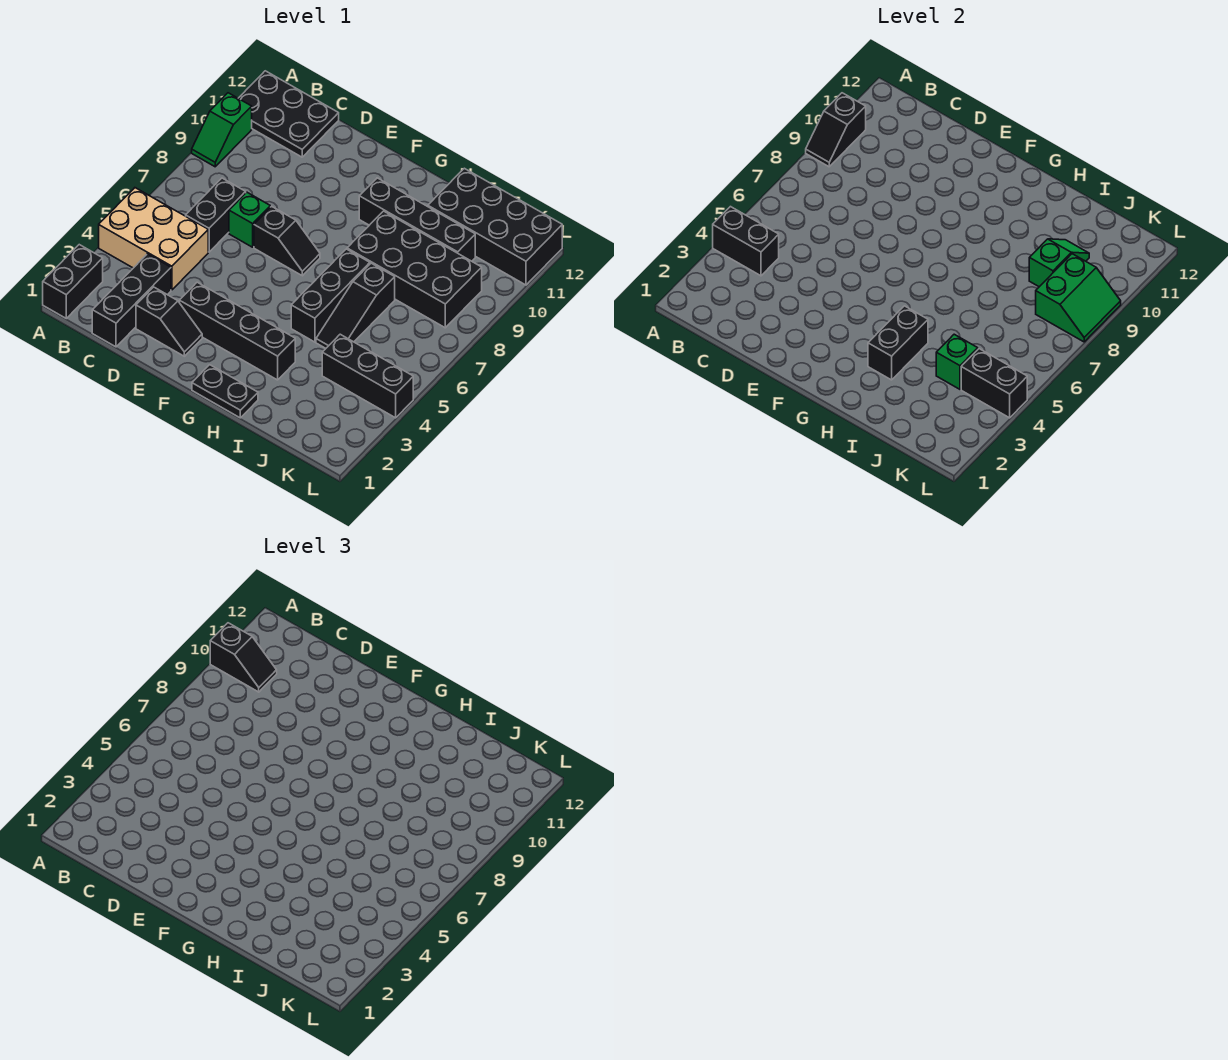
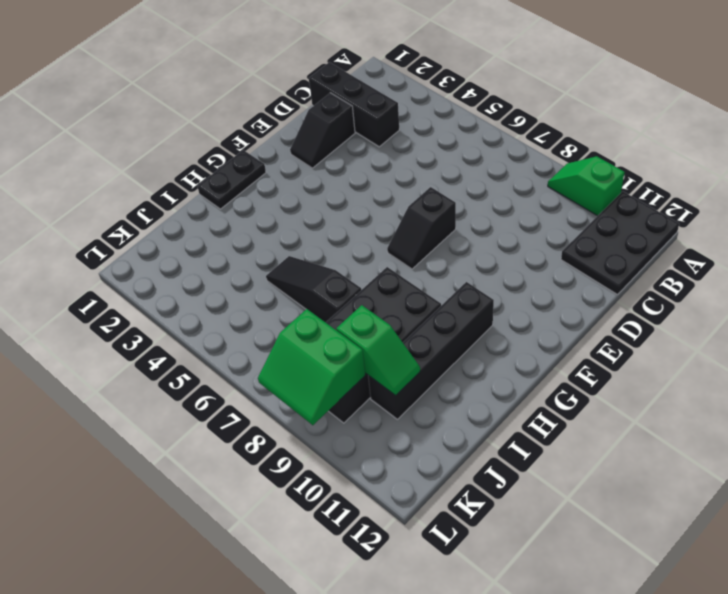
none -> black brick A1:A2 level 1
none -> tan brick A4:C5 level 1
none -> black brick C6:C7 level 1

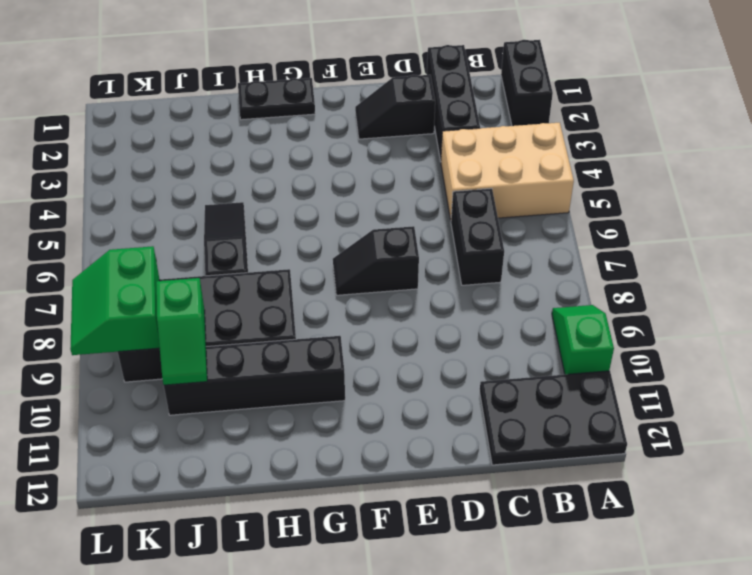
none -> green brick D7 level 1
none -> black brick E3:H3 level 1
none -> black brick H5:H7 level 1

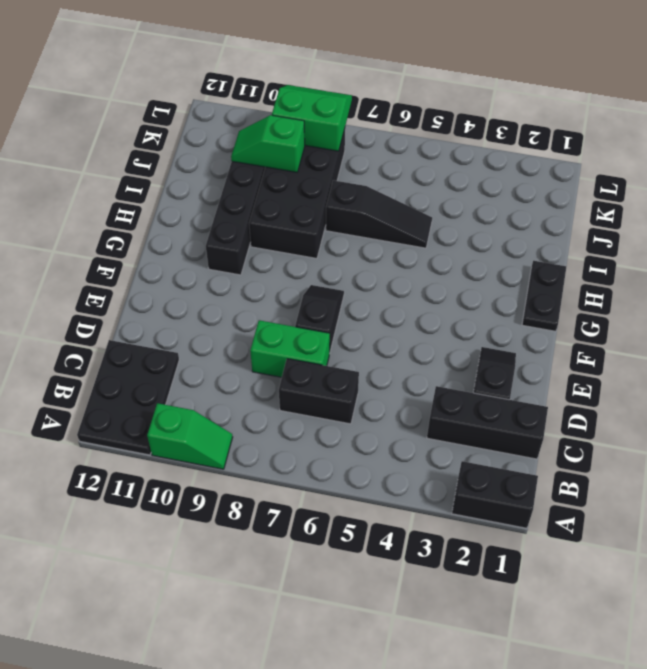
green brick D7:D8 level 1 -> green brick D7 level 1
none -> tan brick A4:C5 level 1
none -> black brick E3:H3 level 1
none -> black brick H5:H7 level 1

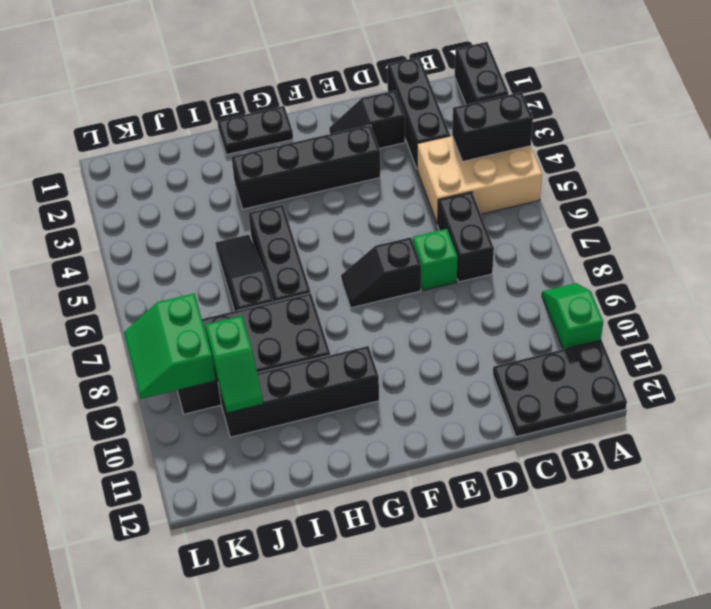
none -> black brick I11:L12 level 1
none -> black brick J4:L4 level 1
none -> black slope A9:A10 level 2 top 10

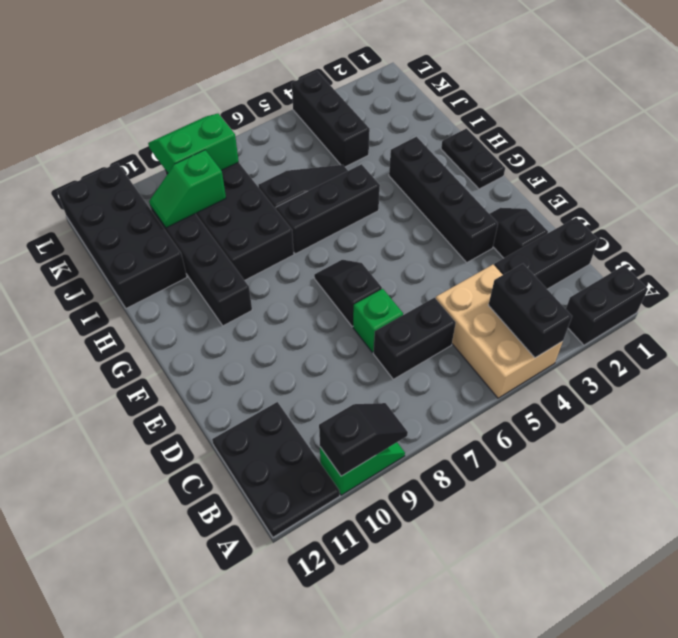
none -> black brick H3:H4 level 2
none -> green brick J4 level 2
none -> black brick K4:L4 level 2

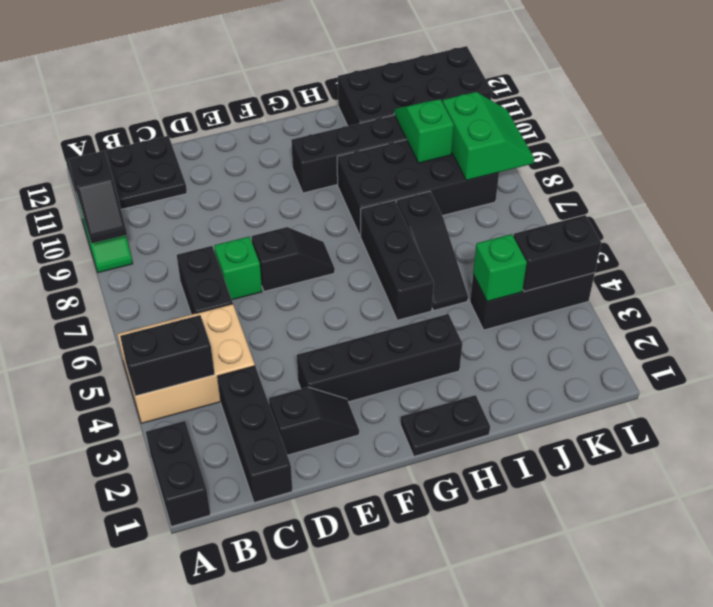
none -> black brick H3:H4 level 2
none -> black slope A10:B10 level 3 top A

